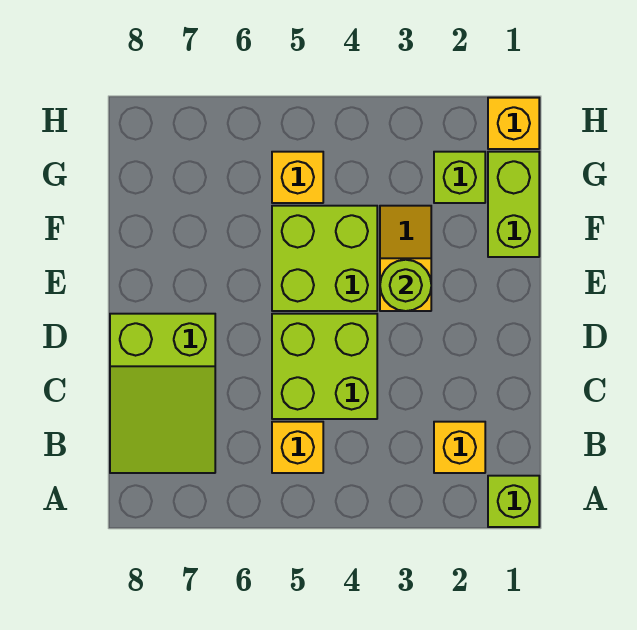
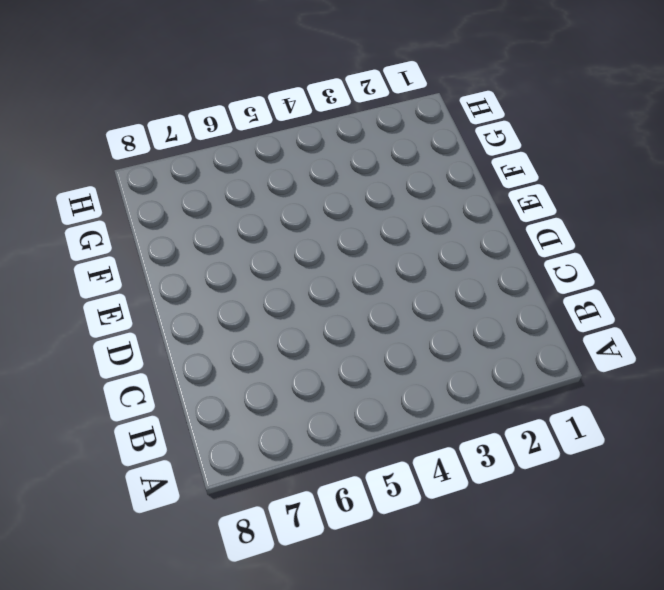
none -> lime brick A1 level 1
none -> yellow brick B2 level 1
none -> yellow brick B5 level 1

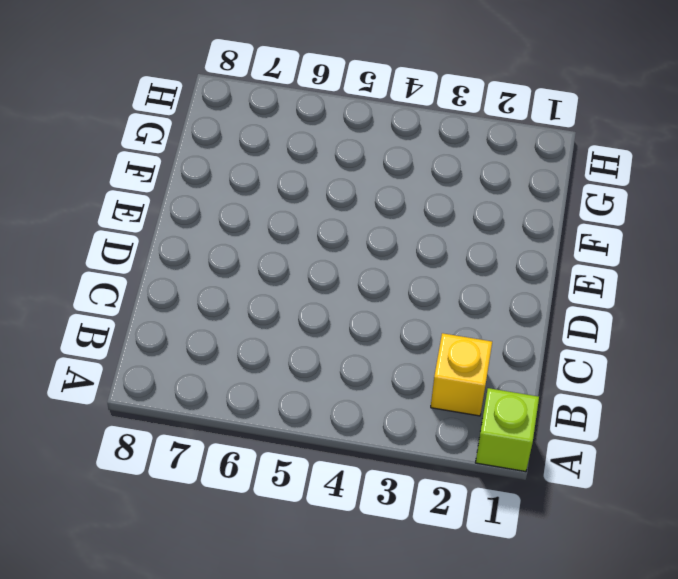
none -> yellow brick B5 level 1
none -> lime slope B7:D8 level 1 top D
none -> lime brick C4:D5 level 1

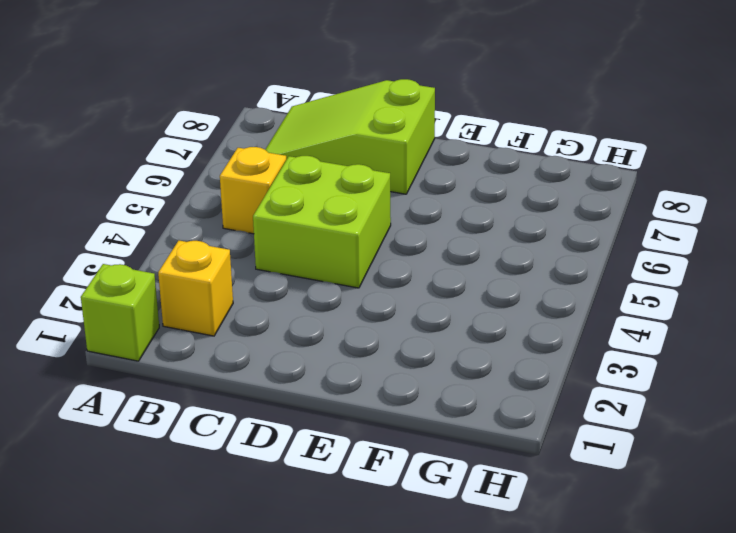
none -> yellow slope E3:F3 level 1 top E
none -> lime brick E4:F5 level 1
none -> lime brick F1:G1 level 1

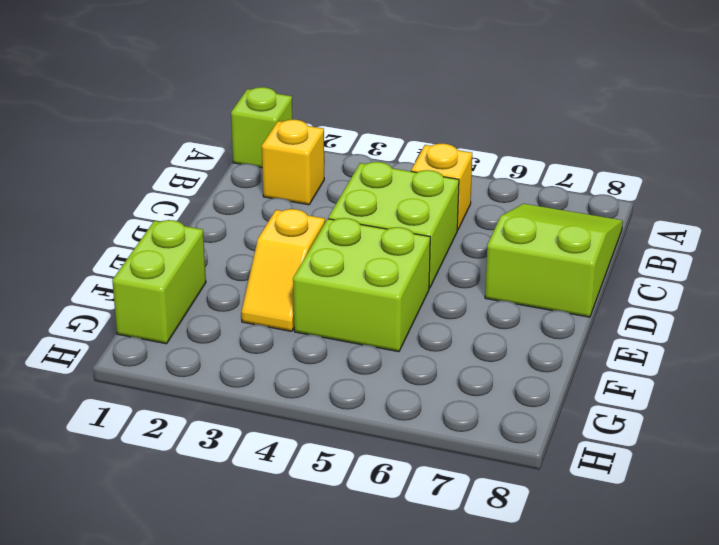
none -> lime brick G2 level 1
none -> yellow brick G5 level 1
none -> yellow brick H1 level 1

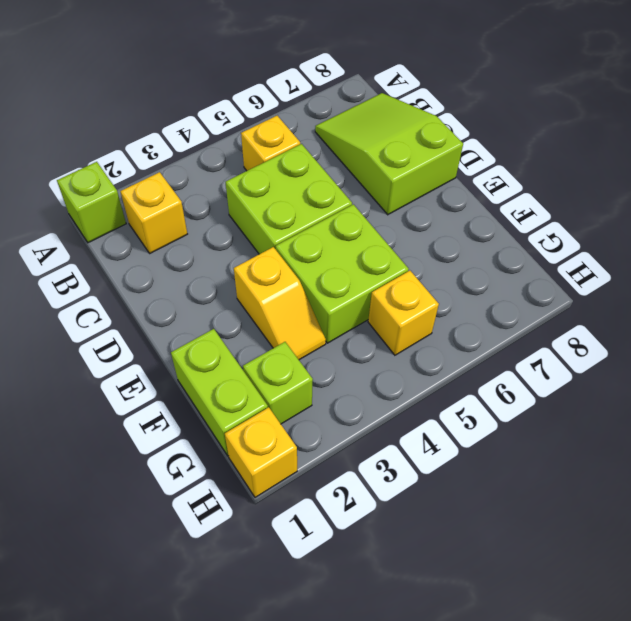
none -> lime round brick E3 level 2

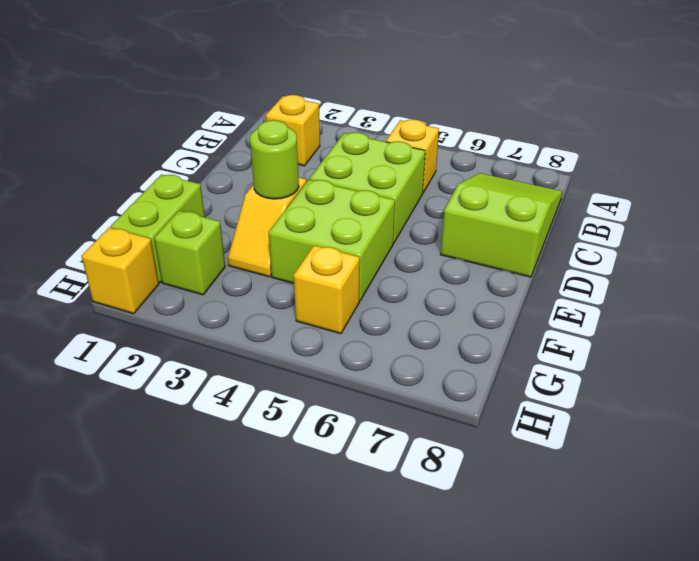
none -> lime brick A1 level 1

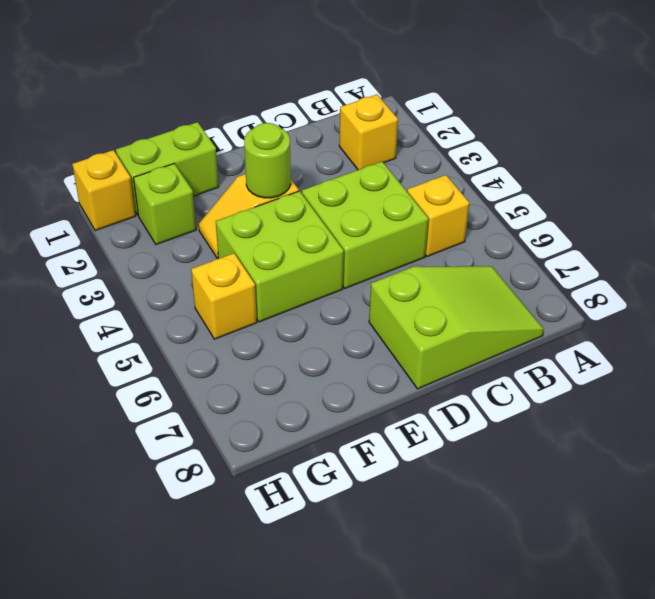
none -> lime brick A1 level 1

